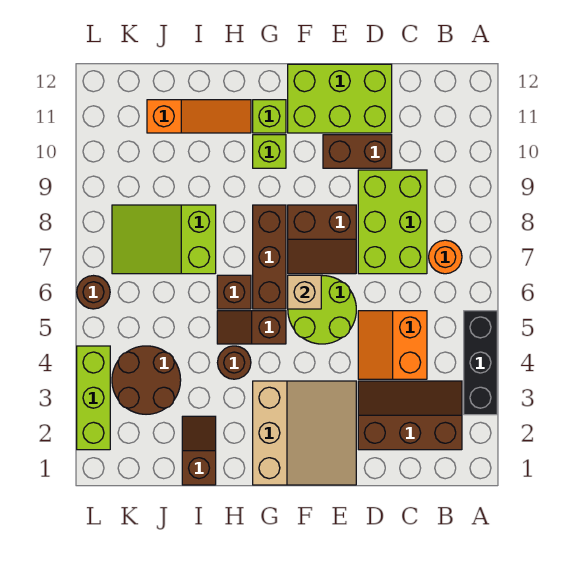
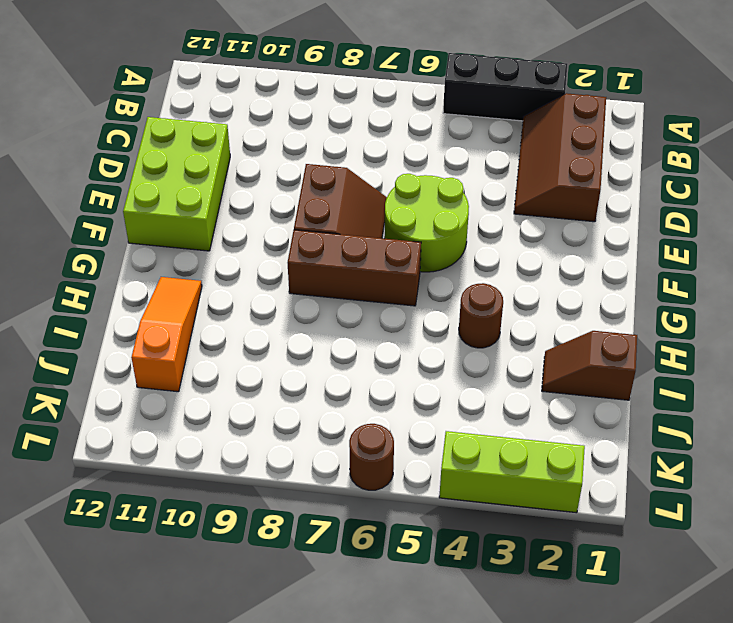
none -> orange round brick B7 level 1
none -> orange slope C4:D5 level 1 top C
none -> lime brick C7:D9 level 1

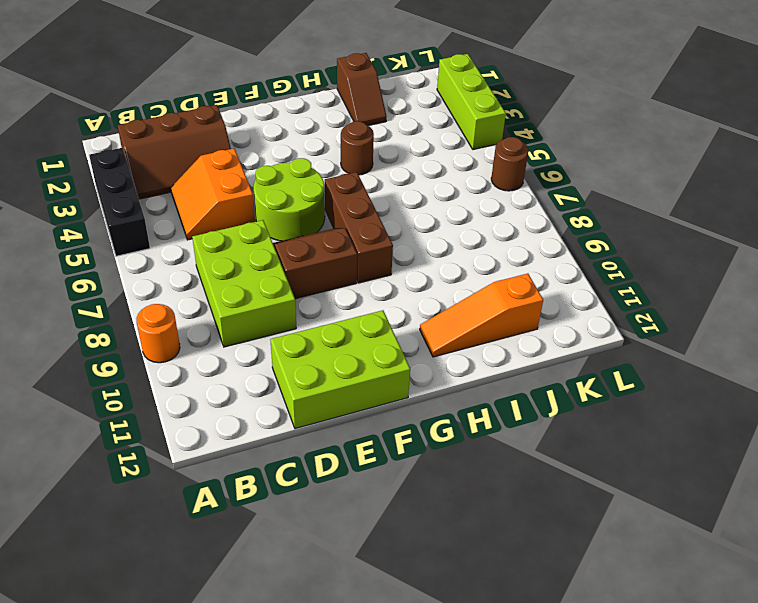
orange round brick A9 level 1 -> orange round brick B7 level 1
orange slope C4:D5 level 1 top D -> orange slope C4:D5 level 1 top C
none -> brown brick D10:E10 level 1
none -> tan slope E1:G3 level 1 top G
none -> brown slope G5:H5 level 1 top G

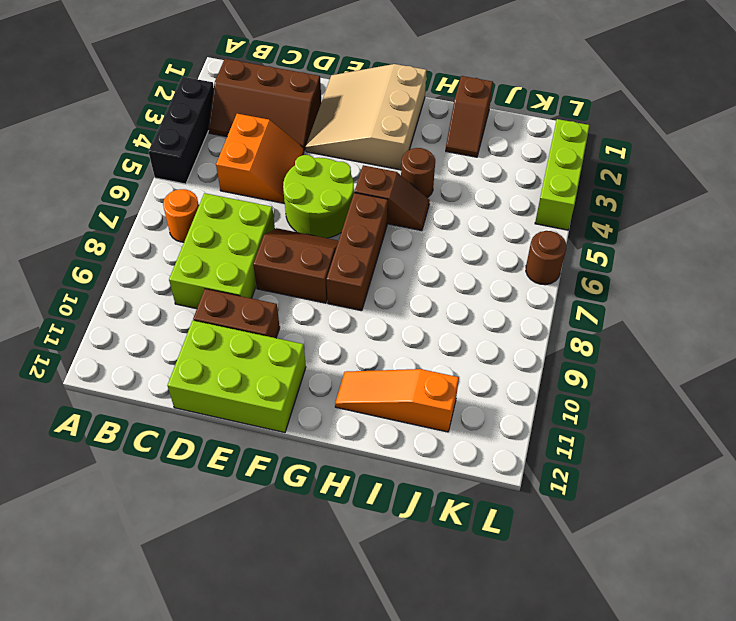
none -> lime brick G10 level 1
none -> lime brick G11 level 1
none -> brown brick H6 level 1

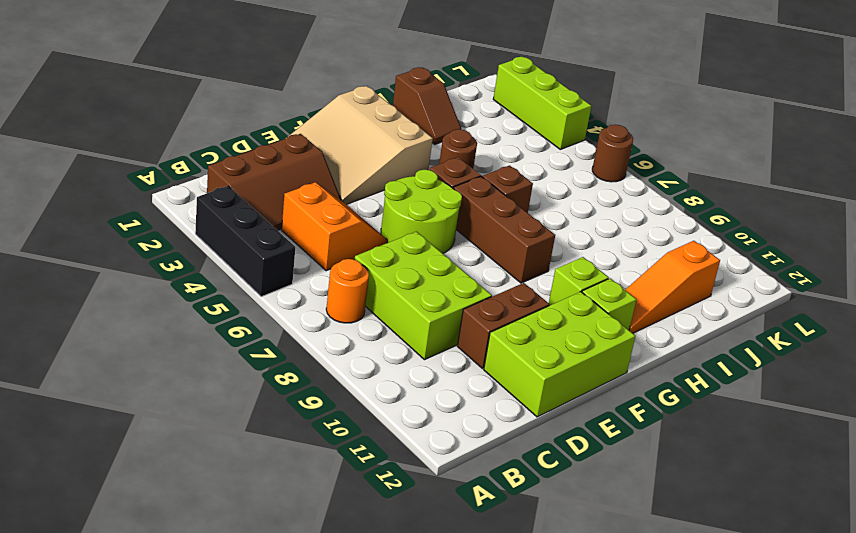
none -> brown slope E7:F8 level 1 top 8
none -> lime slope I7:K8 level 1 top I
none -> brown round brick J3:K4 level 1

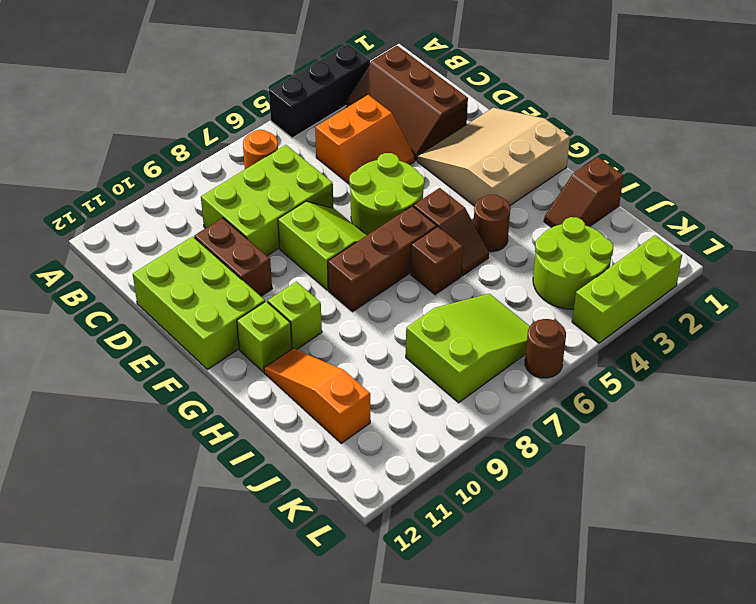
lime slope E7:F8 level 1 top 8 -> brown slope E7:F8 level 1 top 8
lime round brick J3:K4 level 1 -> brown round brick J3:K4 level 1
lime slope J6:K8 level 1 top 8 -> lime slope I7:K8 level 1 top I
none -> tan brick F6 level 2

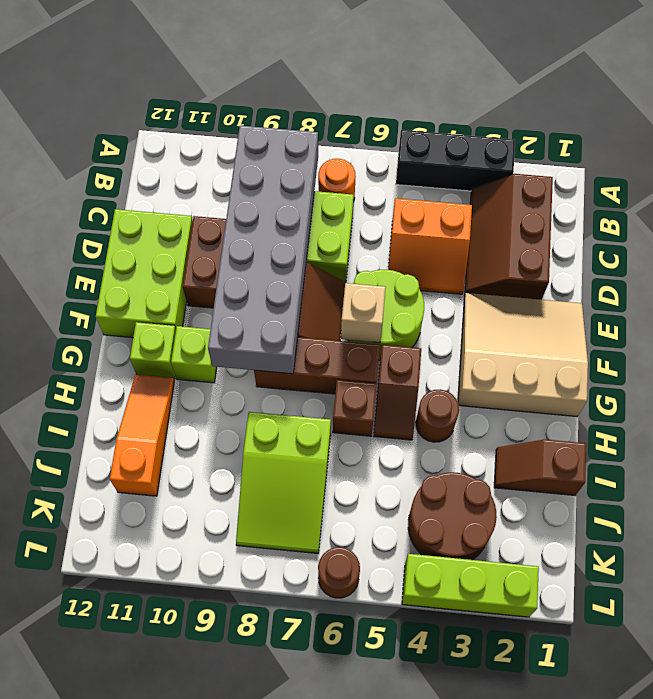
grey brick B8:G9 level 2 -> none

